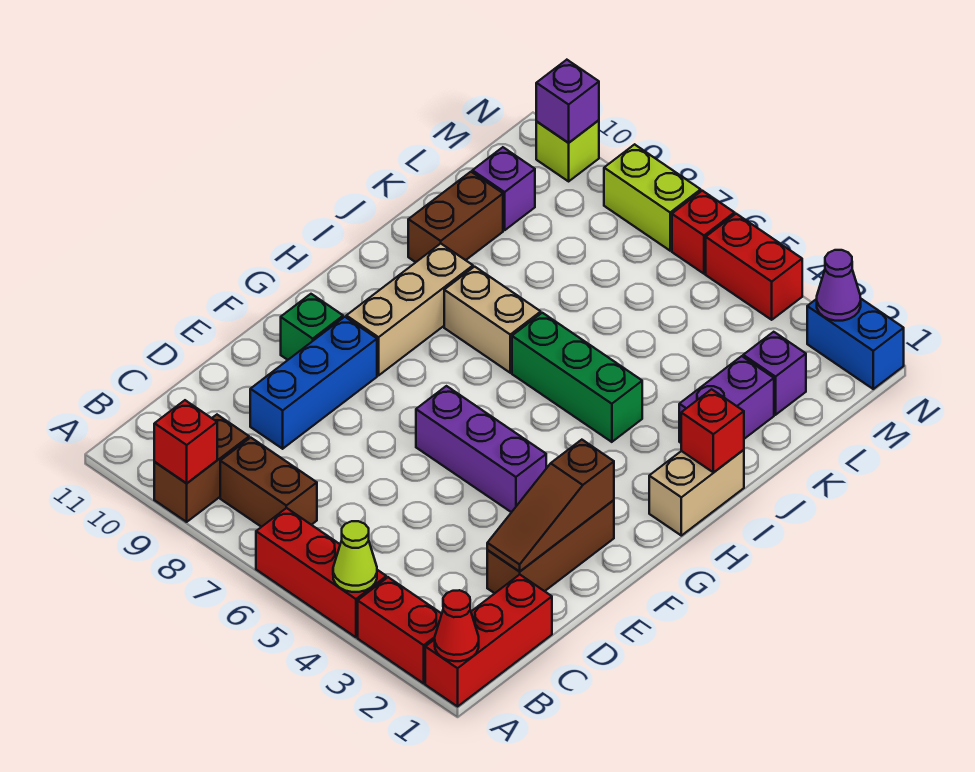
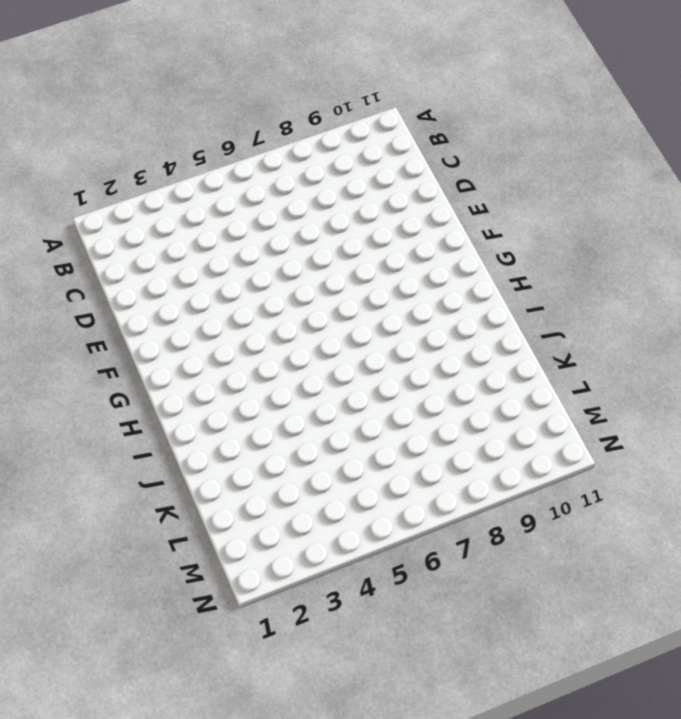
none -> red brick A1:C1 level 1
none -> red brick A2:A3 level 1
none -> red brick A4:A6 level 1

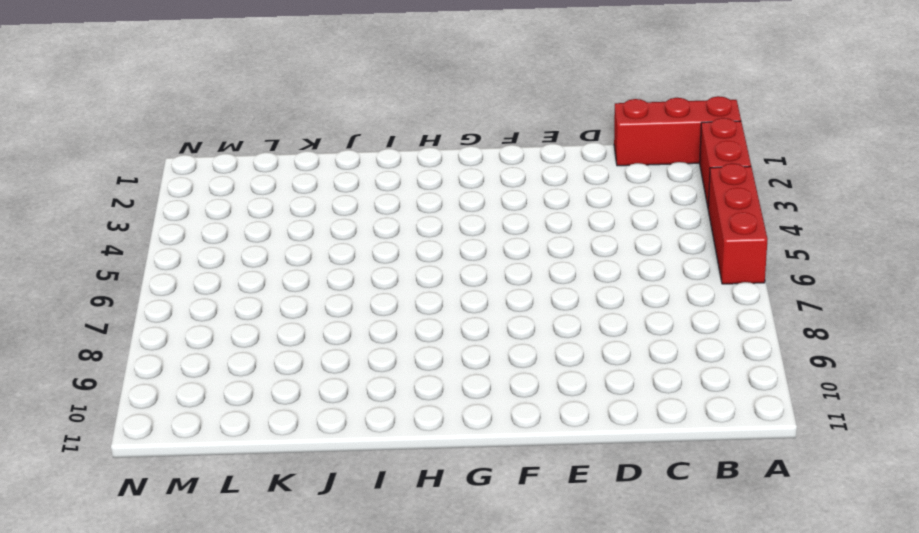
none -> brown brick A9:B9 level 1
none -> brown brick B7:B8 level 1
none -> brown brick D2:F2 level 1

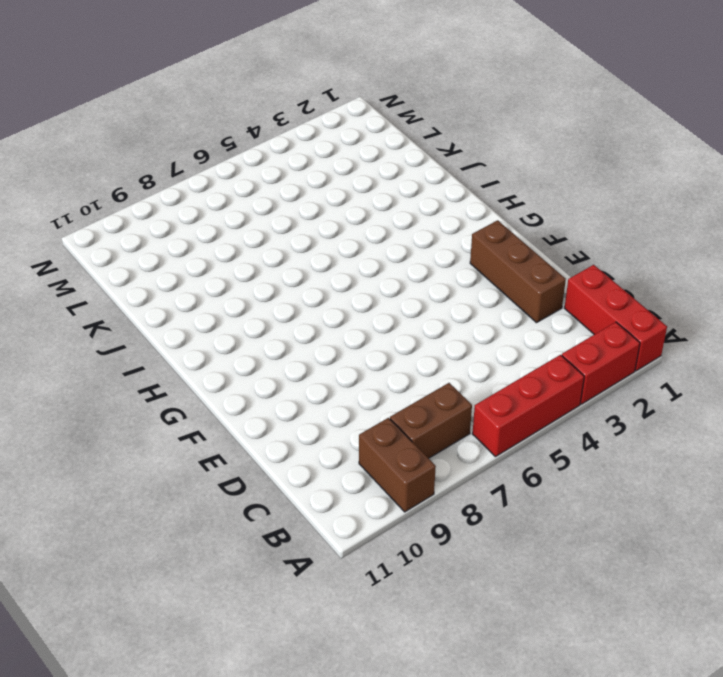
none -> blue brick D9:F9 level 1
none -> purple brick F4:F6 level 1
none -> green brick F10 level 1

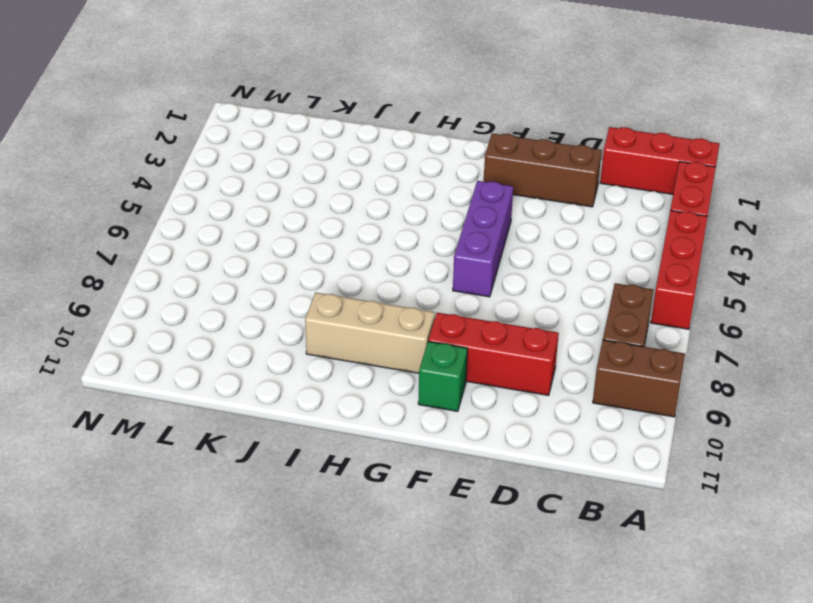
red brick D9:F9 level 1 -> blue brick D9:F9 level 1
none -> tan brick H1:I1 level 1
none -> green brick I4:I6 level 1
none -> tan brick I7:I8 level 1

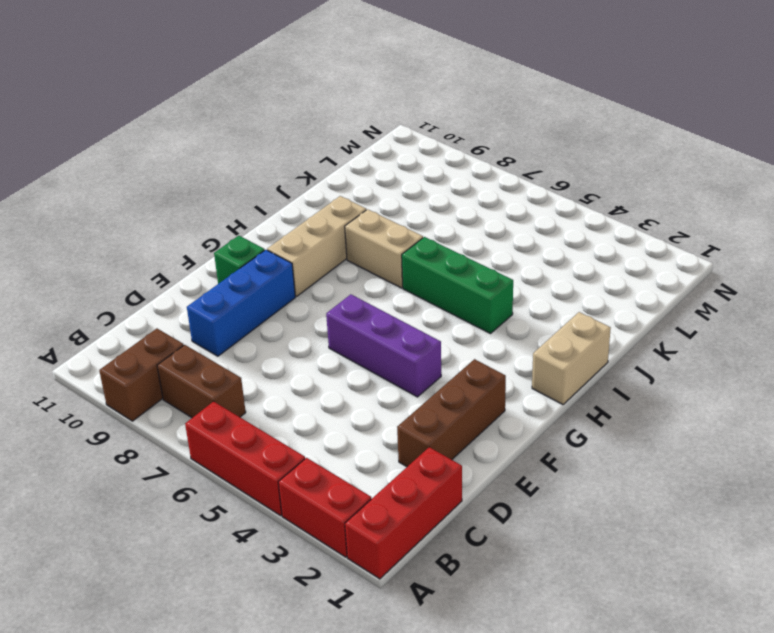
none -> purple brick J2:K2 level 1
none -> brown brick J10:K10 level 1
none -> purple brick L2 level 1

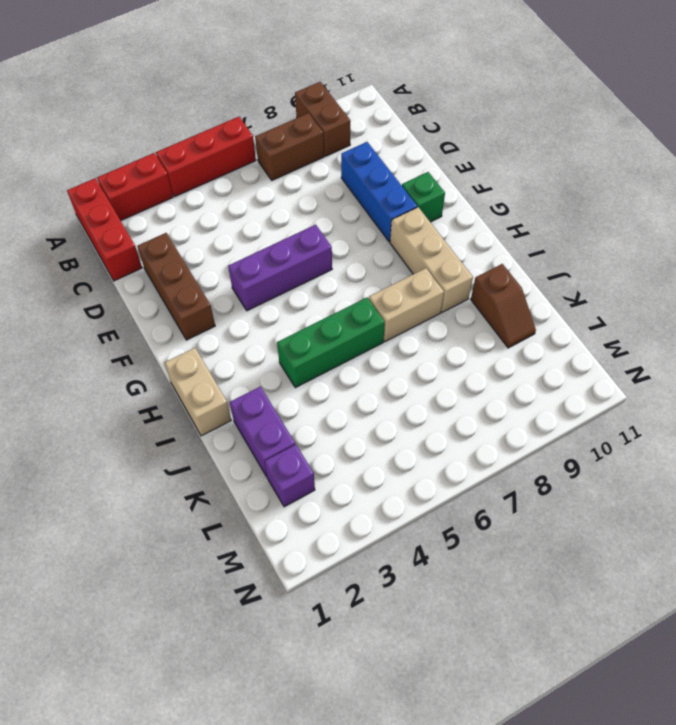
brown slope J10:K10 level 1 top J -> brown brick J10:K10 level 1
none -> purple brick L10 level 1
none -> blue brick N1:N2 level 1
none -> red brick N4:N5 level 1

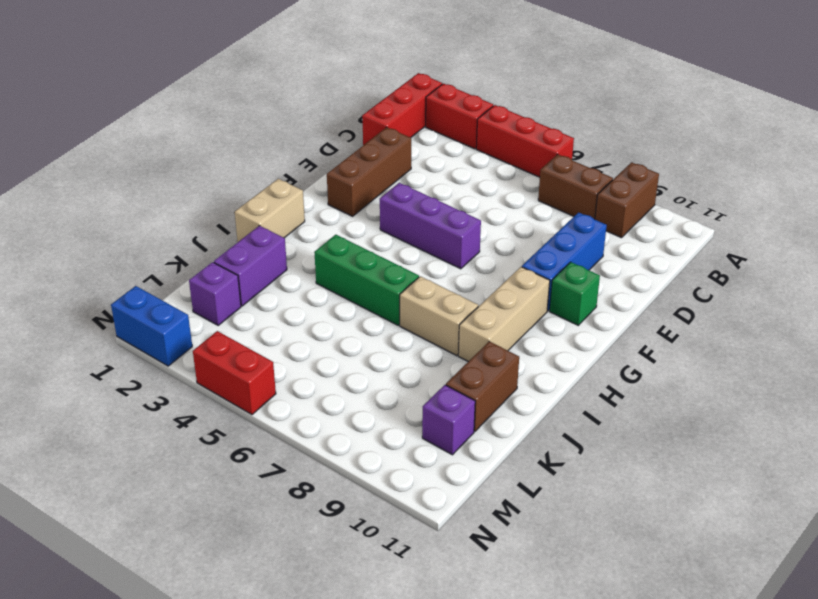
none -> red brick N6 level 1
none -> lime brick N7:N8 level 1
none -> lime brick N10 level 1

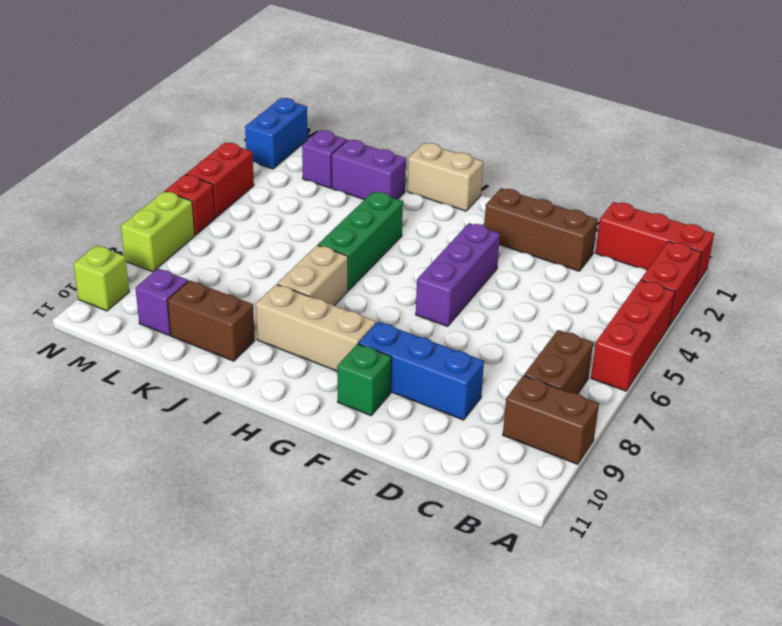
none -> red cone A1 level 2
none -> lime cone A4 level 2
none -> red brick A9 level 2

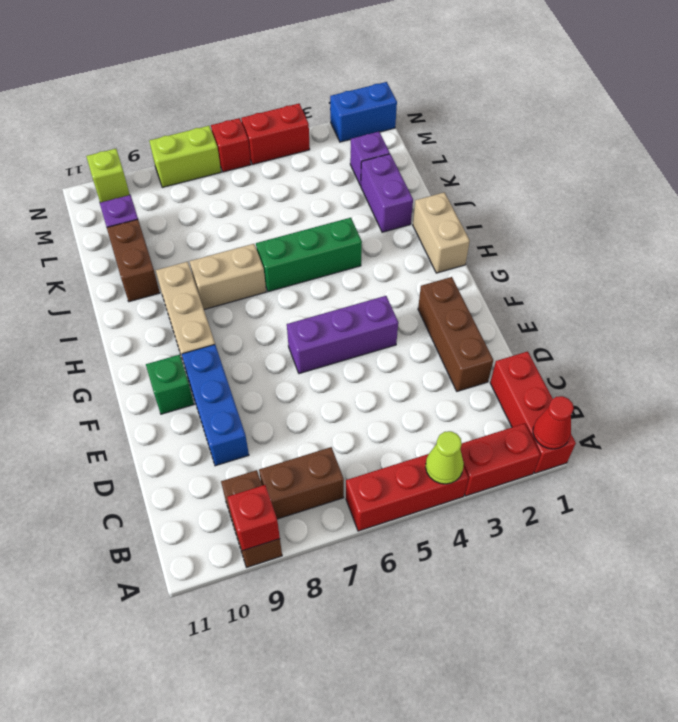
none -> brown slope D2:F2 level 2 top F
none -> red brick I1 level 2
none -> purple cone N2 level 2

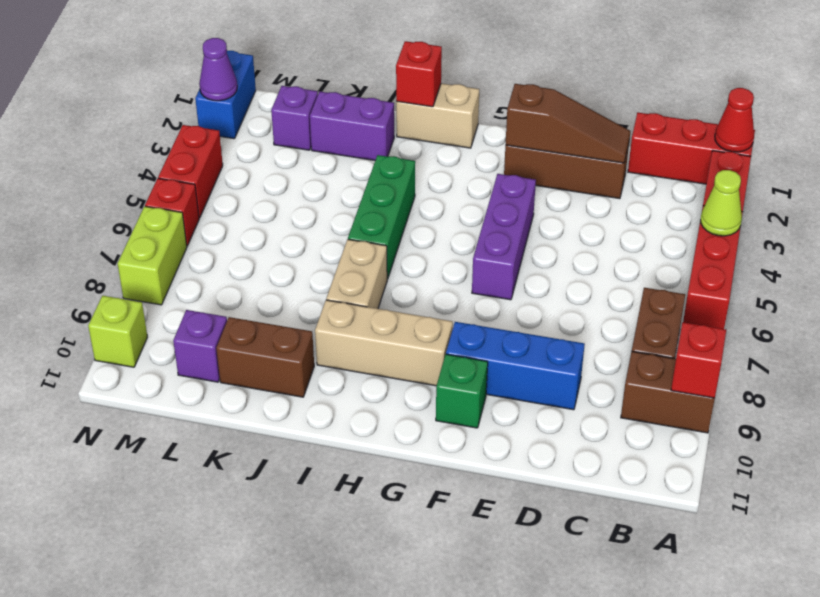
none -> purple brick N10 level 2

